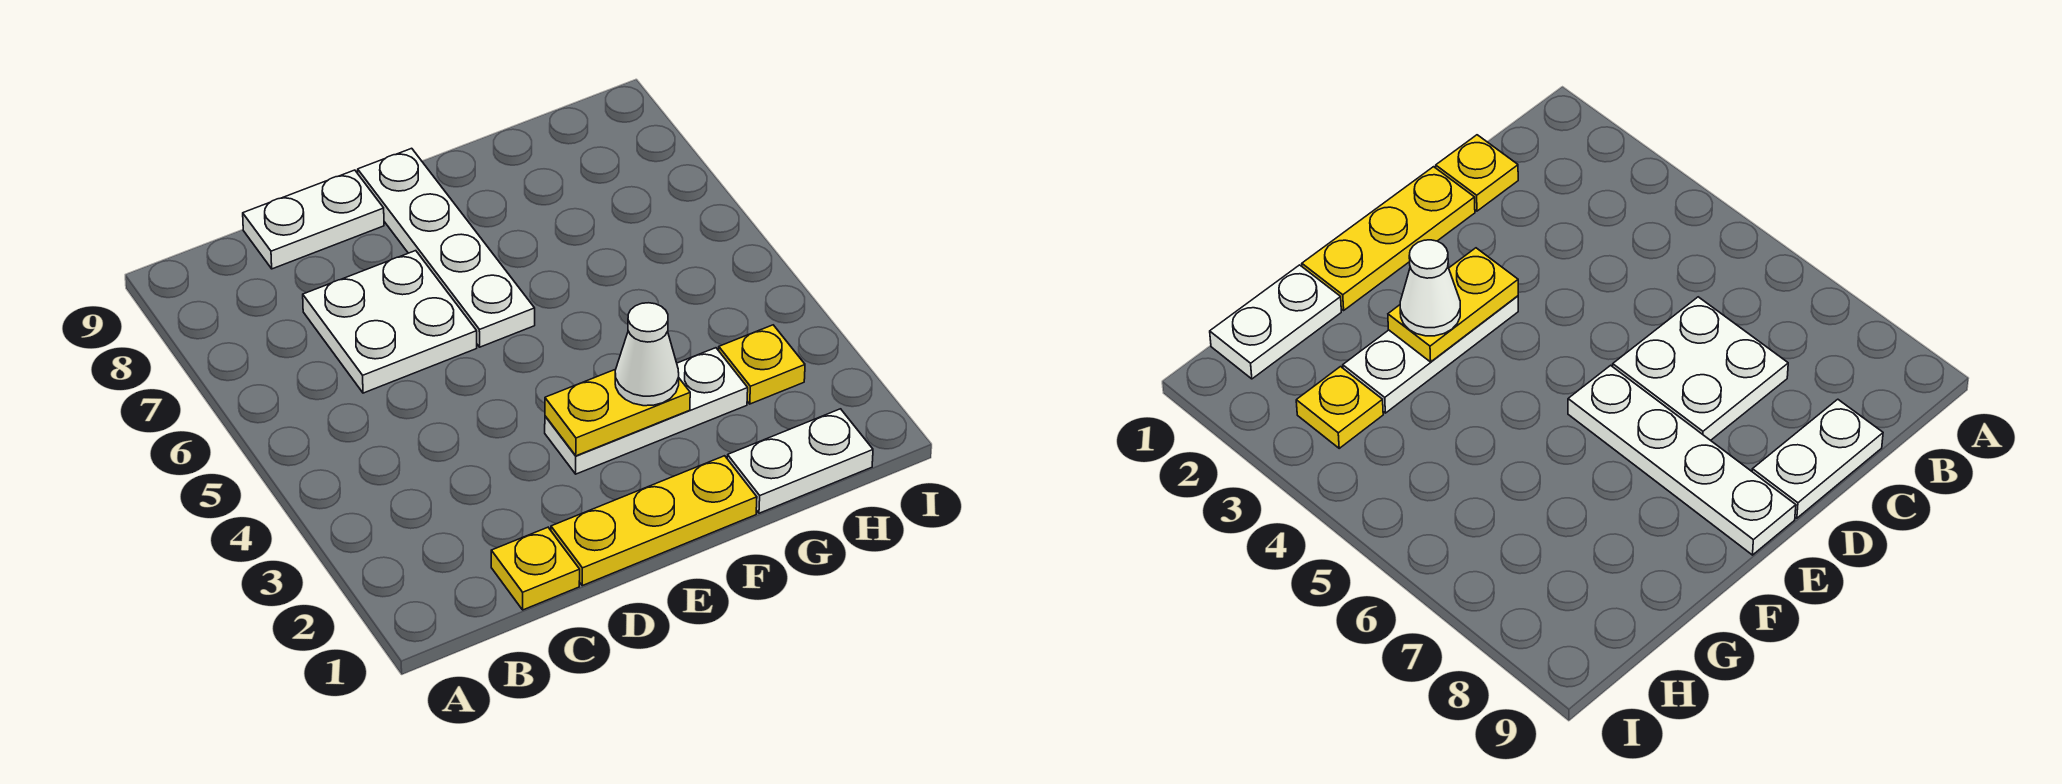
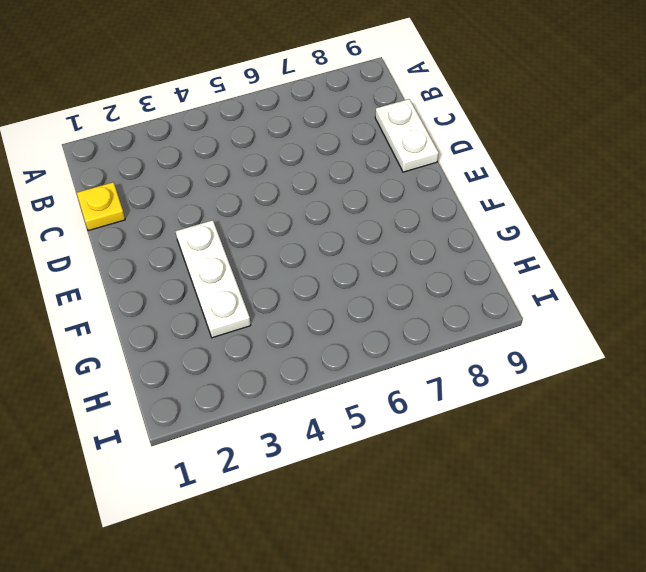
none -> white plate C6:D7 level 1
none -> yellow plate D1:F1 level 1

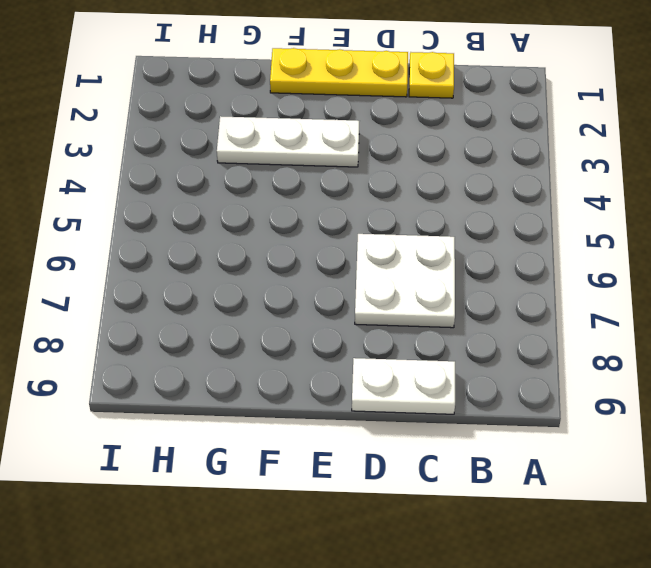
none -> white plate E6:E9 level 1
none -> white plate G1:H1 level 1

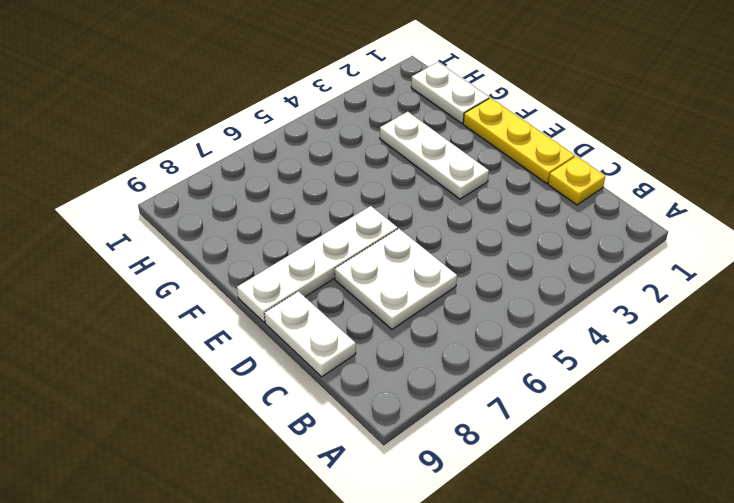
none -> yellow plate H3 level 1
none -> yellow plate E3:F3 level 2

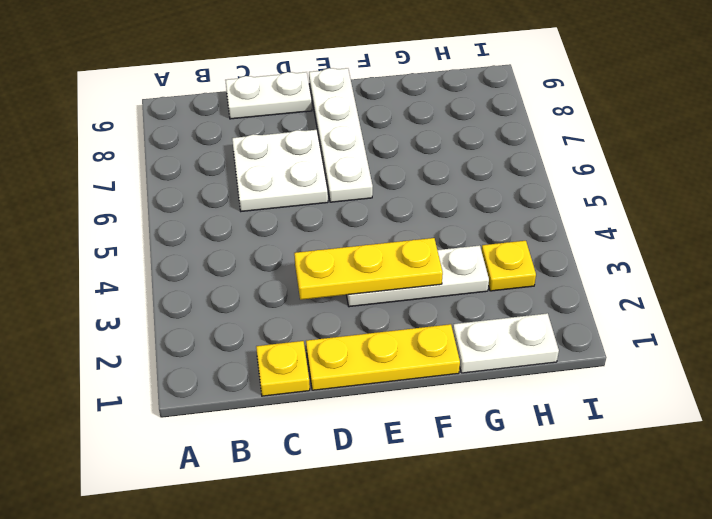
yellow plate D3:F3 level 2 -> yellow plate E3:F3 level 2
none -> white cone F3 level 3

